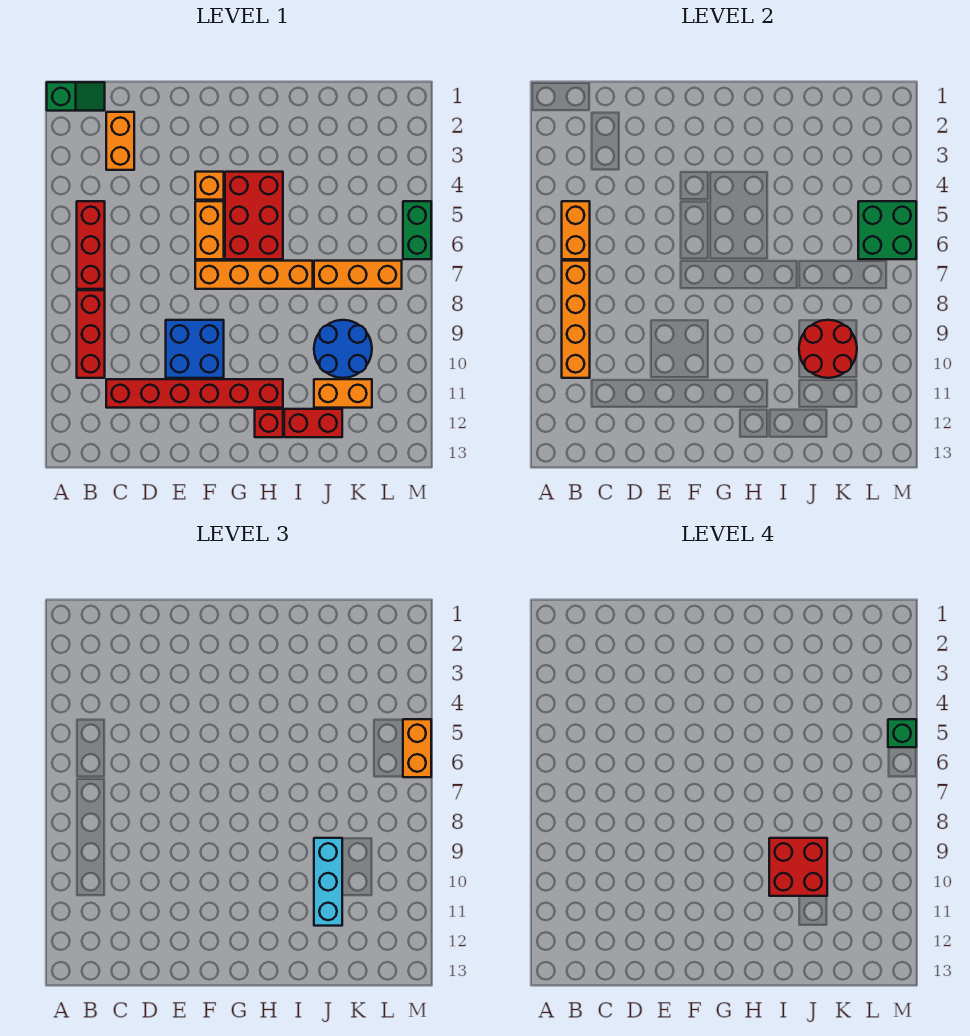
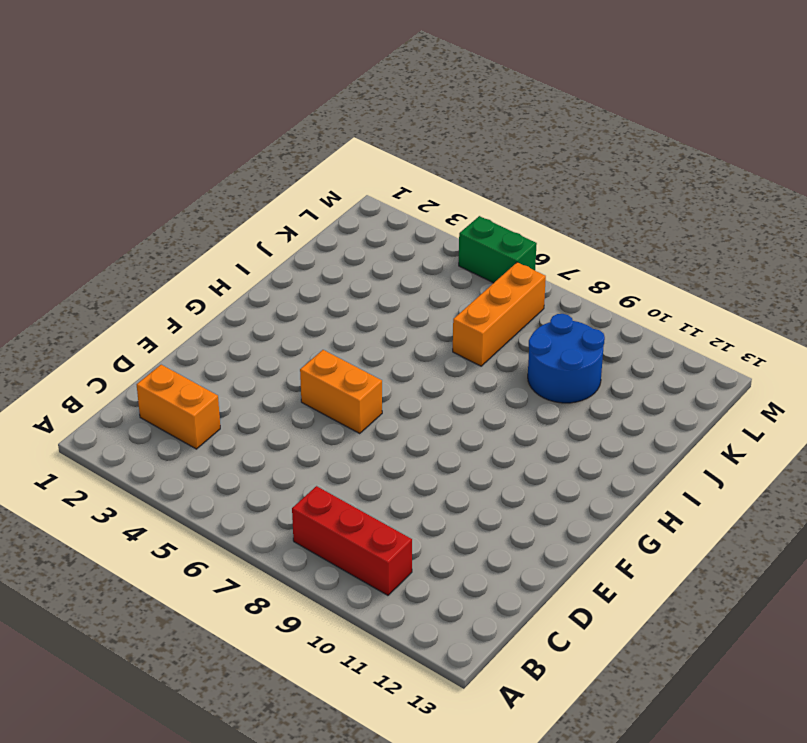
none -> green slope A1:B1 level 1 top A
none -> red brick B5:B7 level 1
none -> red brick C11:H11 level 1

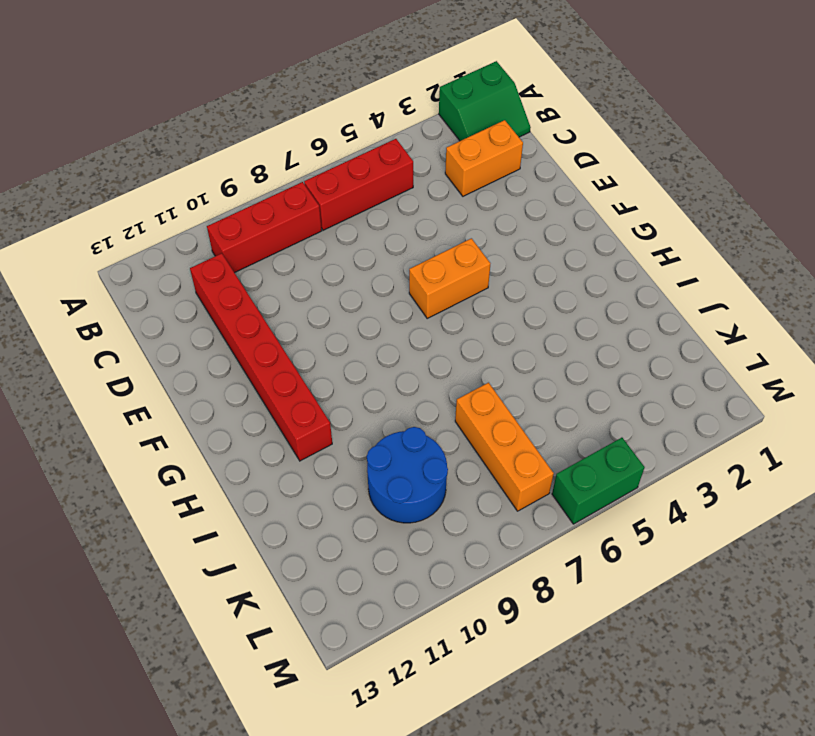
green slope A1:B2 level 1 top A -> green slope A1:B1 level 1 top A
none -> blue brick E9:F10 level 1
none -> orange brick F4 level 1
none -> orange brick F7:I7 level 1

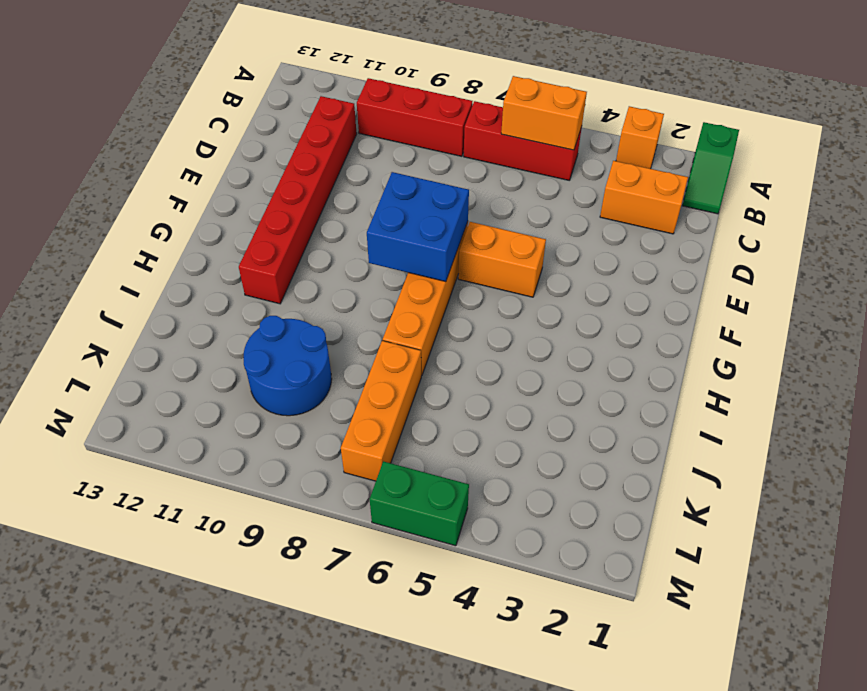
orange brick A3 level 1 -> orange brick F4 level 1
blue brick F7:G8 level 2 -> blue brick E9:F10 level 1
none -> red brick G4:H6 level 1
none -> red brick H12 level 1
none -> red brick I12:J12 level 1

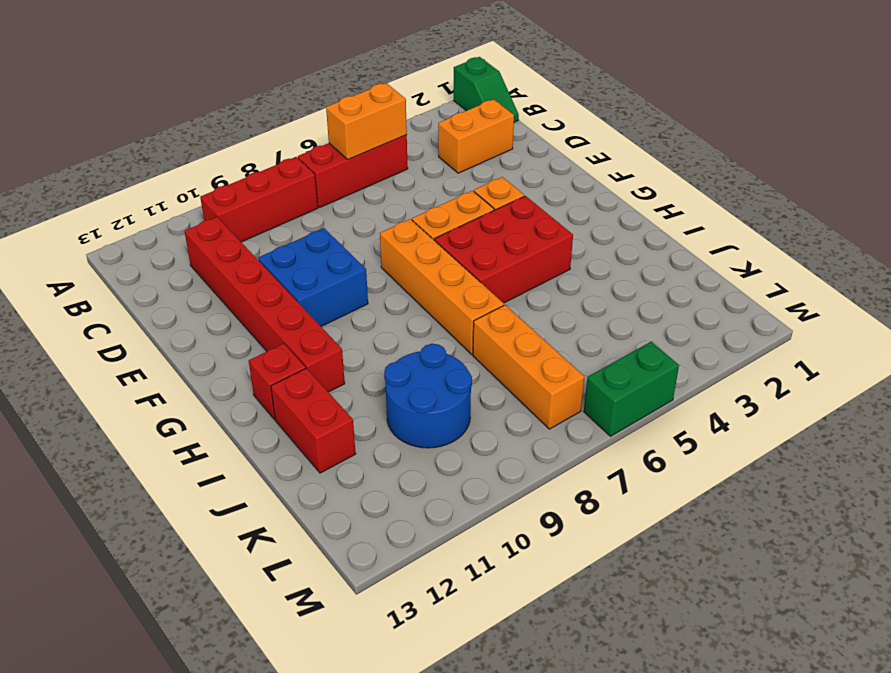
none -> orange brick J11:K11 level 1
none -> orange brick B7:B10 level 2
none -> red round brick J9:K10 level 2

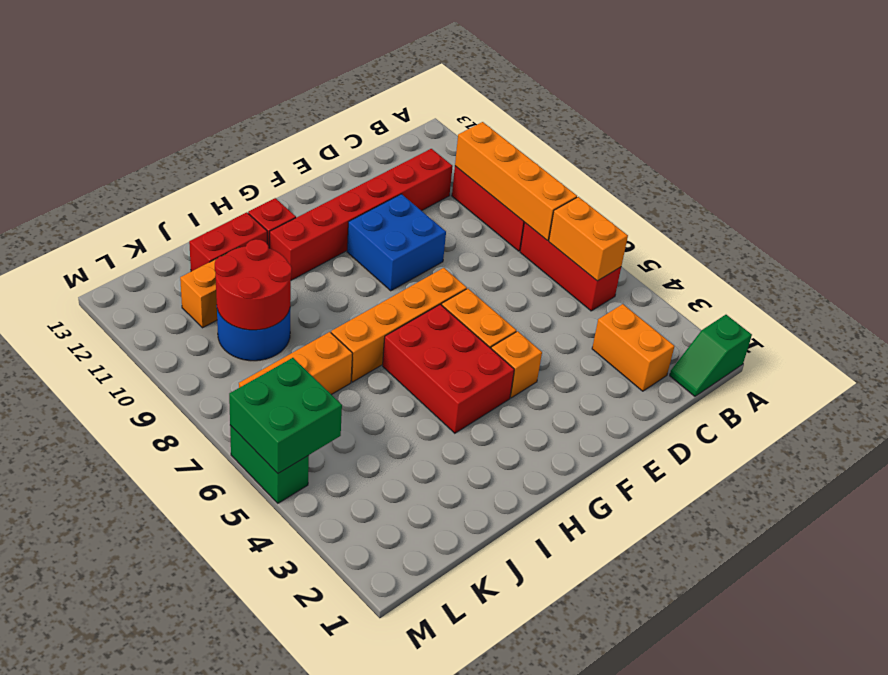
none -> cyan brick J9:J11 level 3
none -> orange brick M5:M6 level 3
none -> red brick I9:J10 level 4

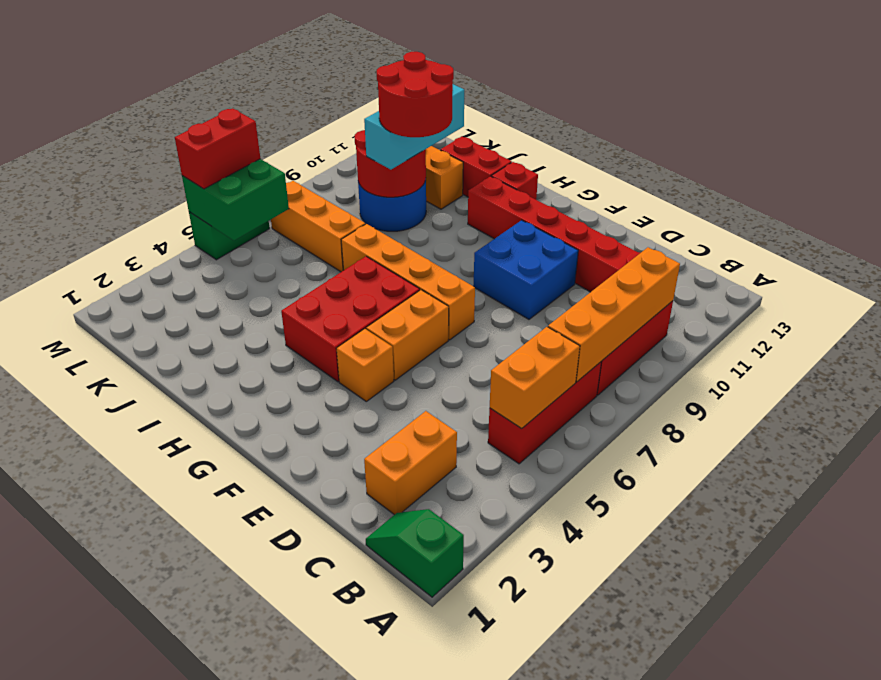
red round brick I9:J10 level 4 -> red brick I9:J10 level 4
red brick M5:M6 level 3 -> orange brick M5:M6 level 3
none -> green brick M5 level 4

